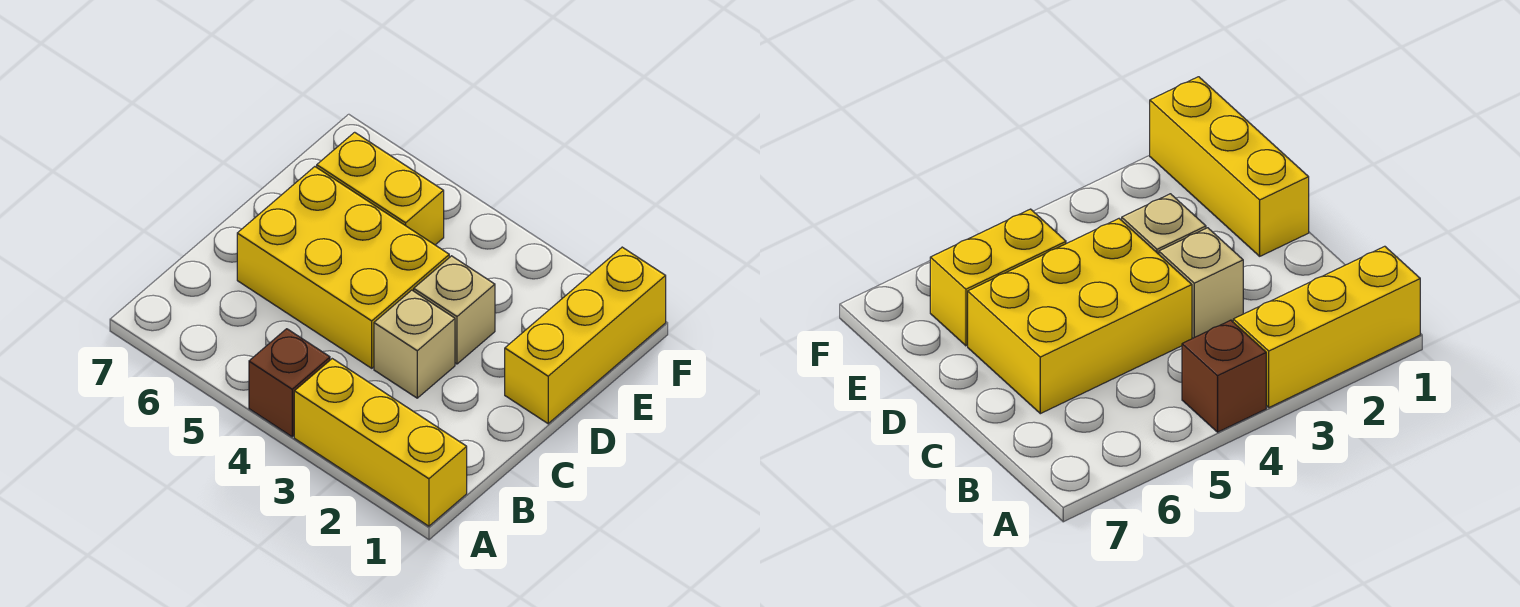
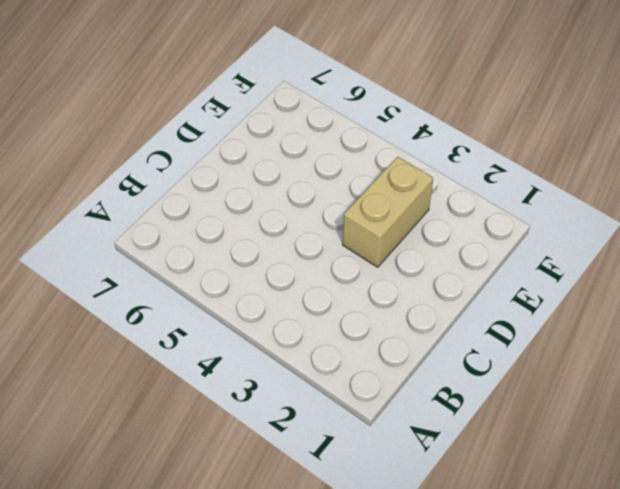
tan brick D3:E3 level 1 -> tan brick D3 level 1
none -> yellow brick A1:A3 level 1
none -> brown brick A4 level 1

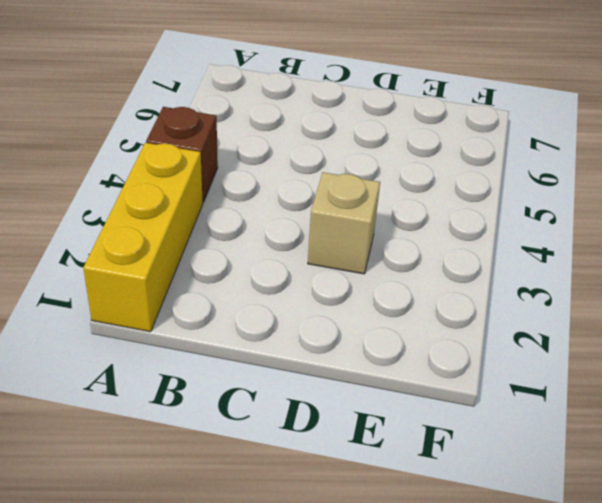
none -> tan brick C3 level 1
none -> yellow brick C4:D6 level 1

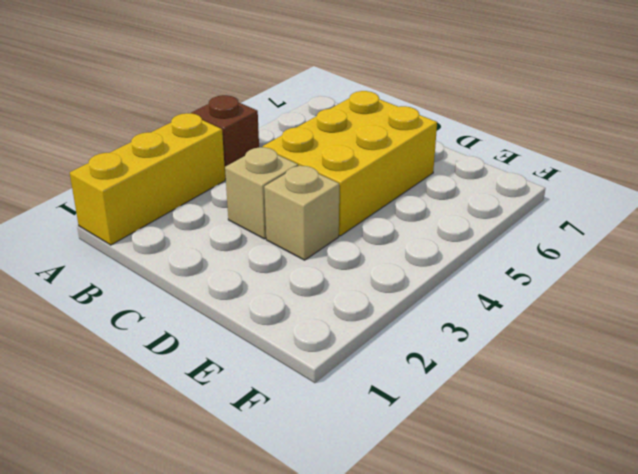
none -> yellow brick D1:F1 level 1
none -> yellow brick E5:E6 level 1

